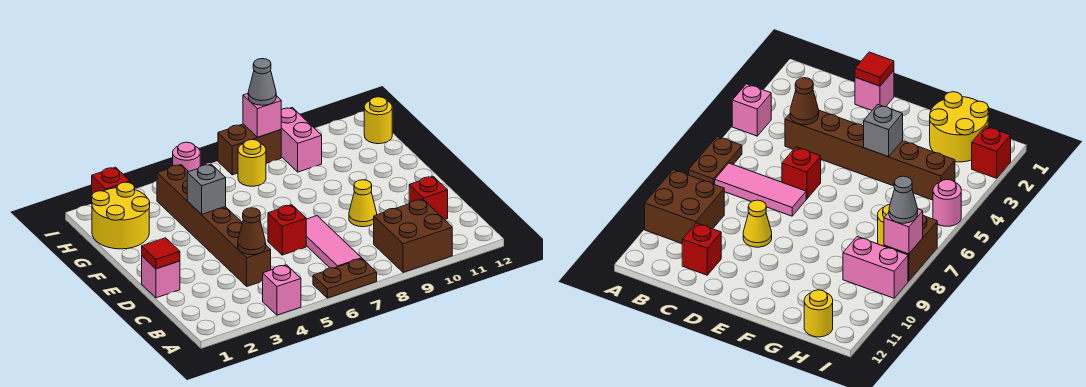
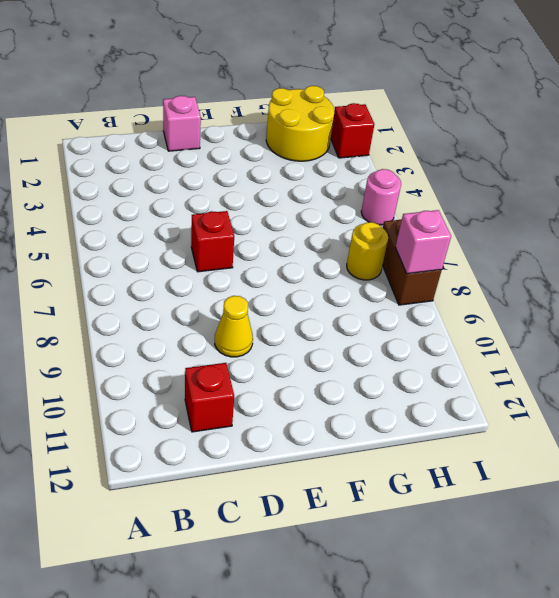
none -> pink brick A4 level 1
none -> brown plate A6:A7 level 1
none -> brown brick A9:B10 level 1

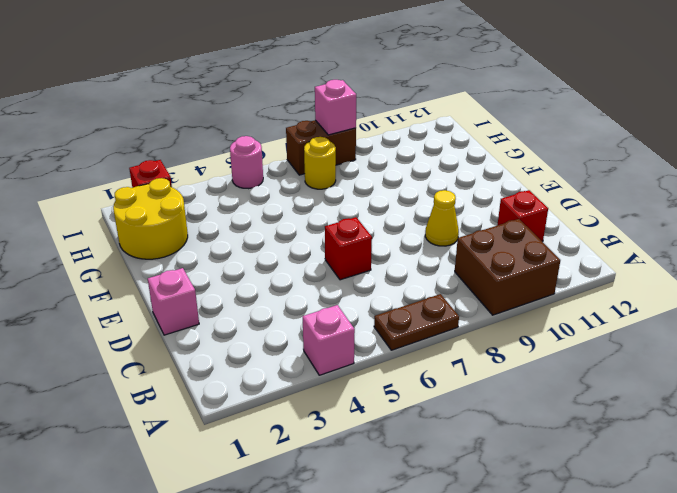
none -> pink tile B7:D7 level 1
none -> brown brick C4:H4 level 1
none -> pink brick H9:I9 level 1

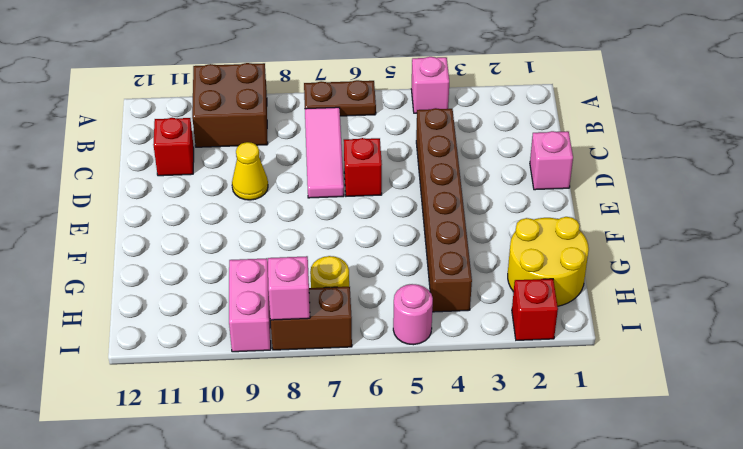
none -> yellow round brick H12 level 1
none -> brown cone C4 level 2
none -> red tile D1 level 2

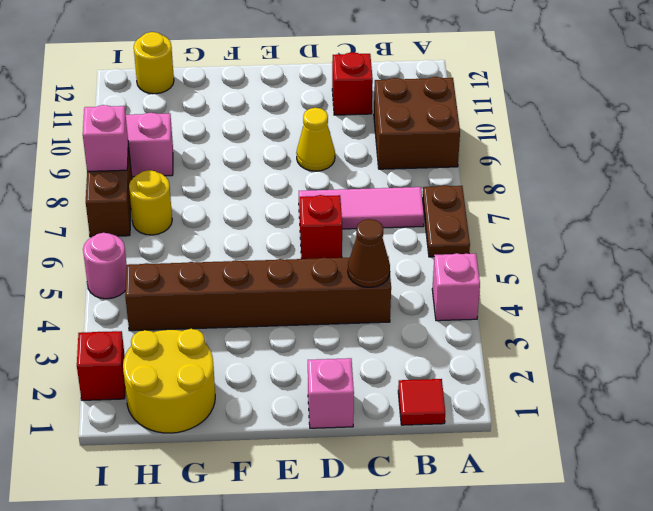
red tile B1 level 1 -> red tile D1 level 2
none -> grey brick F4 level 2
none -> grey cone I8 level 3

